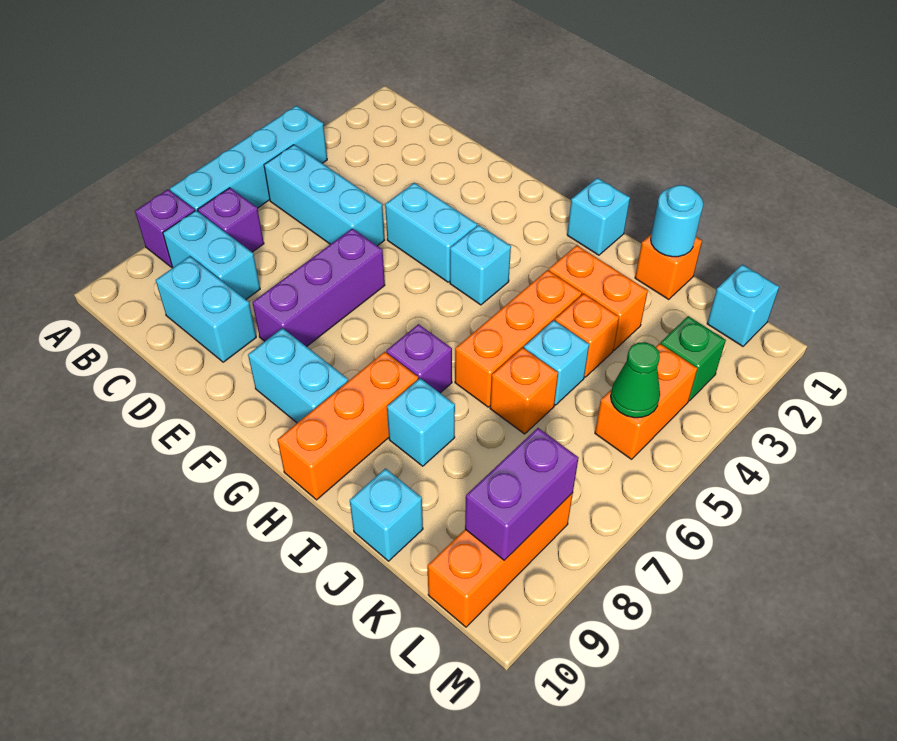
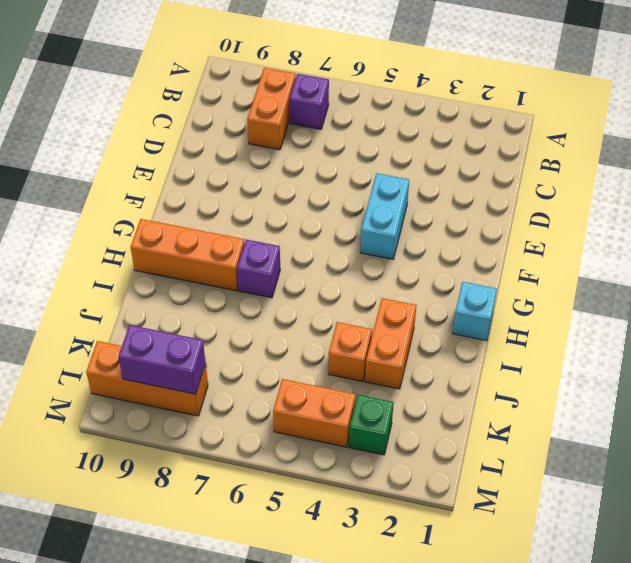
orange brick B8:C8 level 1 -> cyan brick B8:C8 level 1
none -> cyan brick A4:A7 level 1
none -> purple brick A8 level 1
none -> cyan brick B5:D5 level 1

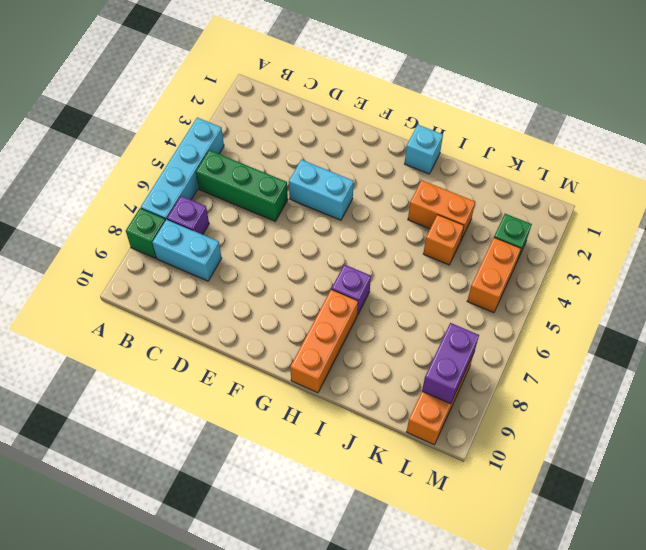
green brick A8 level 1 -> purple brick A8 level 1
green brick B5:D5 level 1 -> cyan brick B5:D5 level 1
none -> cyan brick C9:D9 level 1
none -> purple brick E6:E8 level 1
none -> cyan brick F9:G9 level 1

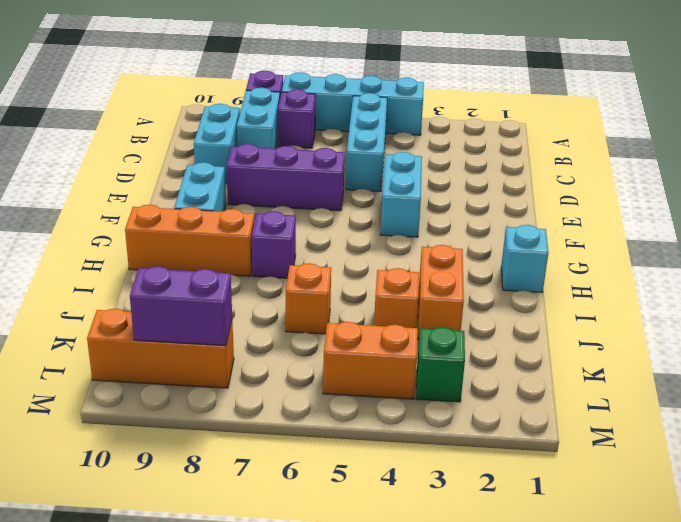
none -> cyan brick G4 level 1
none -> orange brick I4:I6 level 1
none -> cyan brick I8 level 1

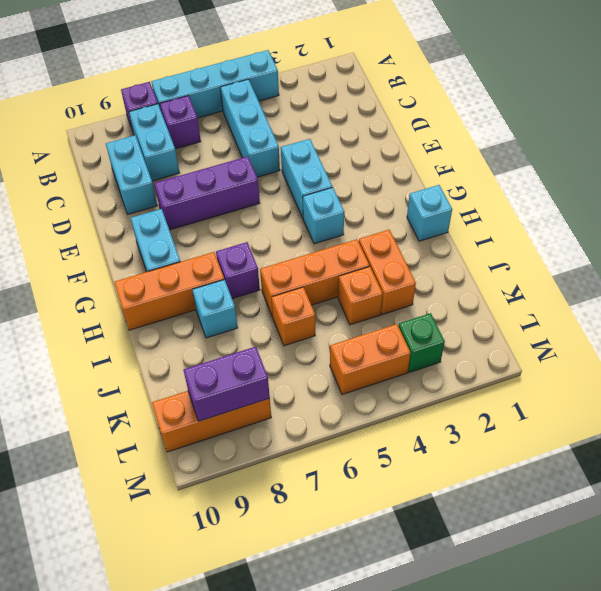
none -> orange brick J1 level 1
none -> cyan brick J5 level 1
none -> cyan brick J10 level 1

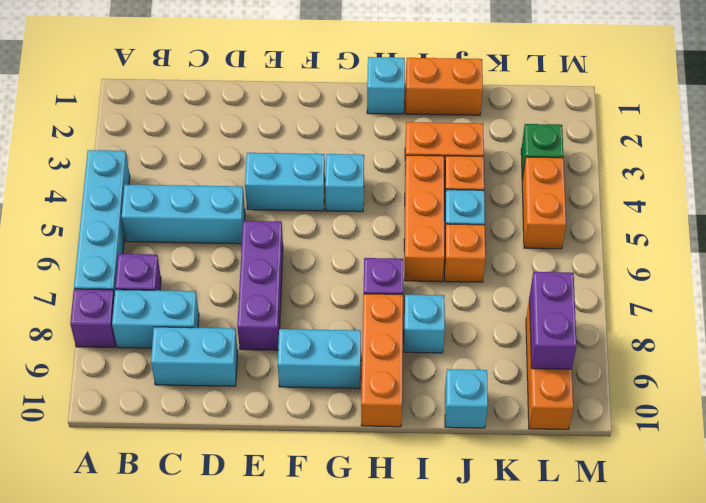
orange brick I1:J1 level 1 -> orange brick J1 level 1
none -> cyan brick L1 level 1
none -> cyan round brick J1 level 2
none -> green cone L5 level 2

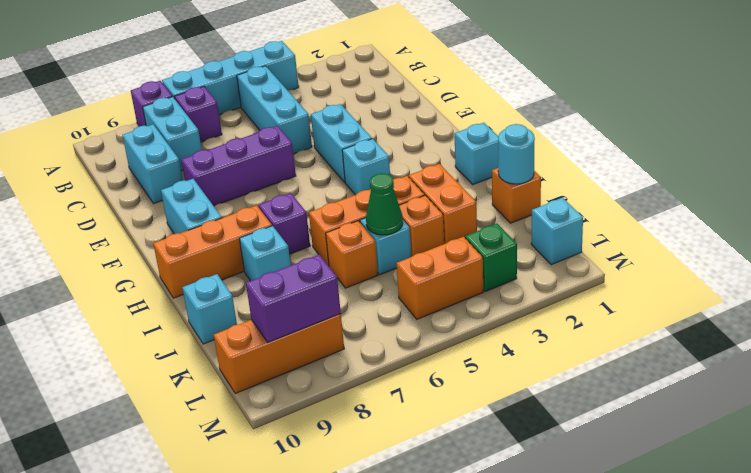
green cone J5 level 2 -> green cone L5 level 2

